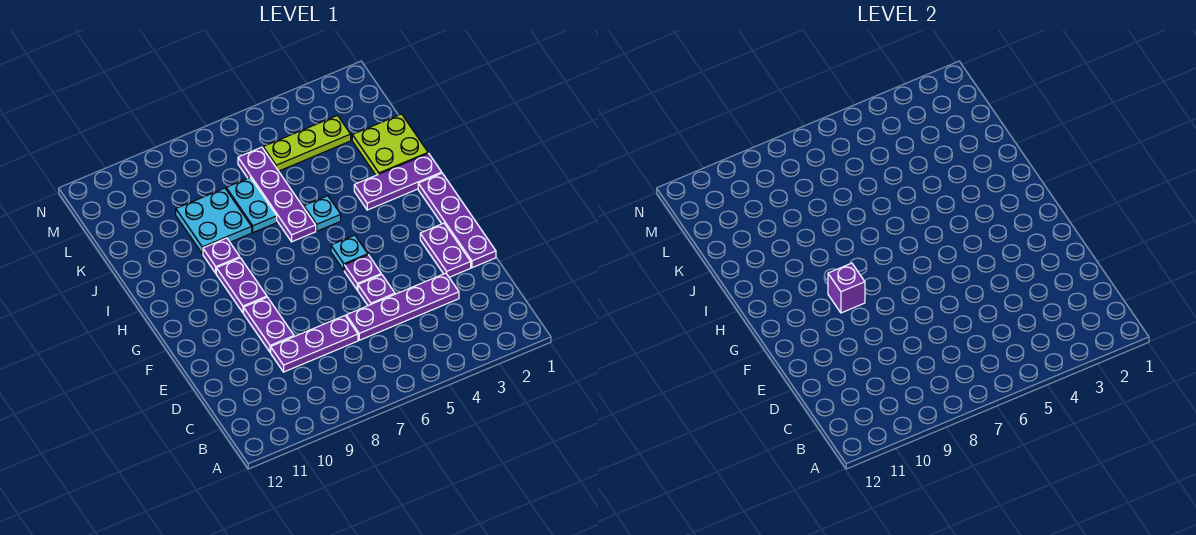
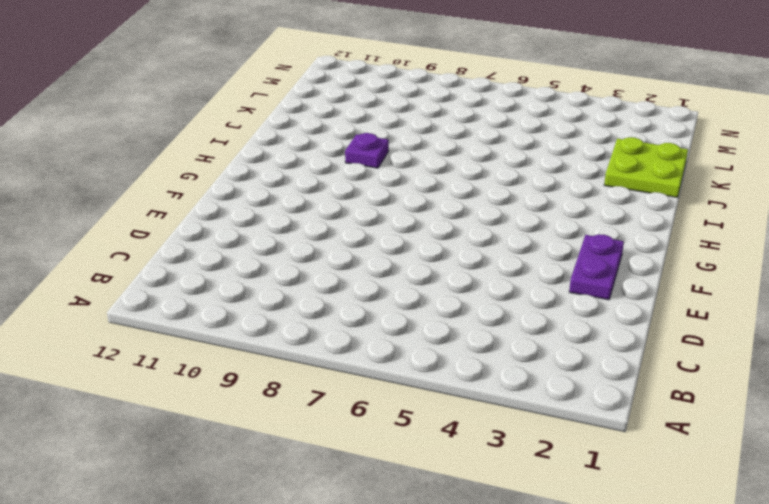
none -> purple plate D3:D6 level 1
none -> purple plate D7:D9 level 1
none -> purple plate E1:H1 level 1

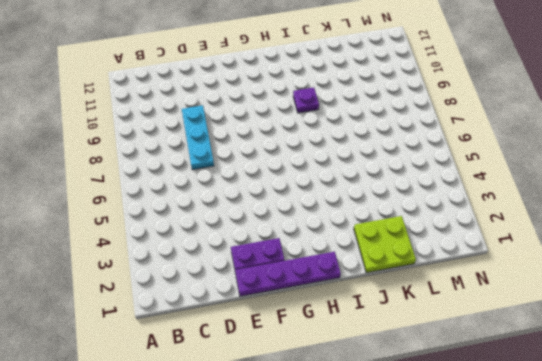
cyan plate D7:D9 level 1 -> purple plate D7:D9 level 1
none -> purple plate D3:D6 level 1
none -> purple plate E5 level 1
none -> purple plate E9:F9 level 1

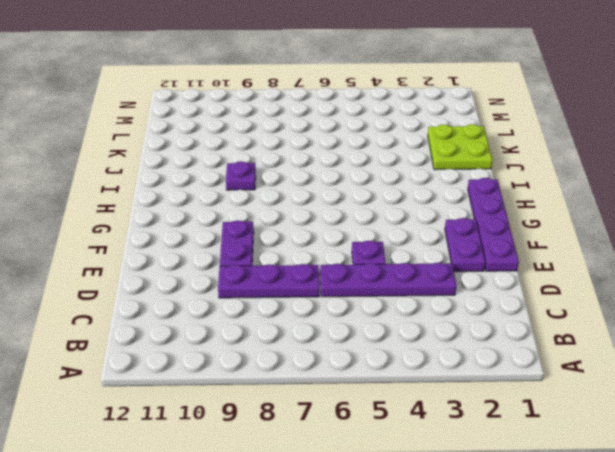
none -> purple plate F5 level 1
none -> cyan plate G5 level 1
none -> purple plate G9:H9 level 1

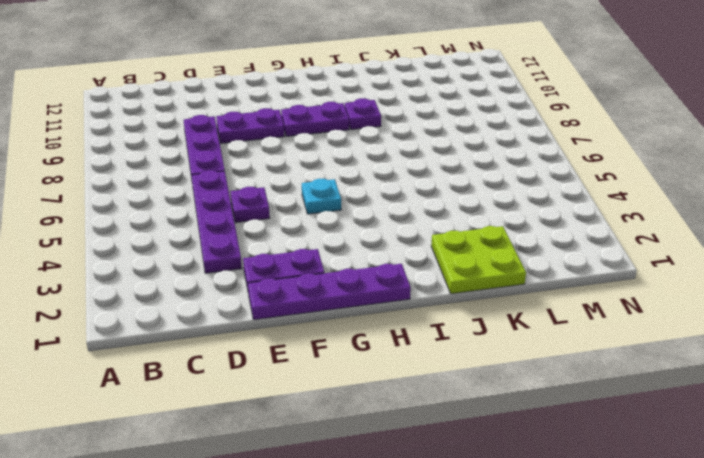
none -> purple plate F5 level 1
none -> purple plate I1:I3 level 1
none -> cyan plate I5 level 1

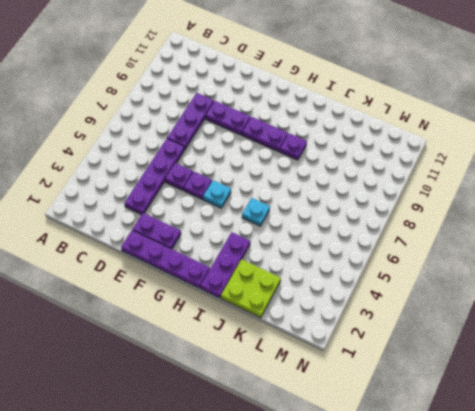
none -> purple plate I6:L6 level 1
none -> cyan plate J7:K7 level 1
none -> cyan plate J8:K9 level 1

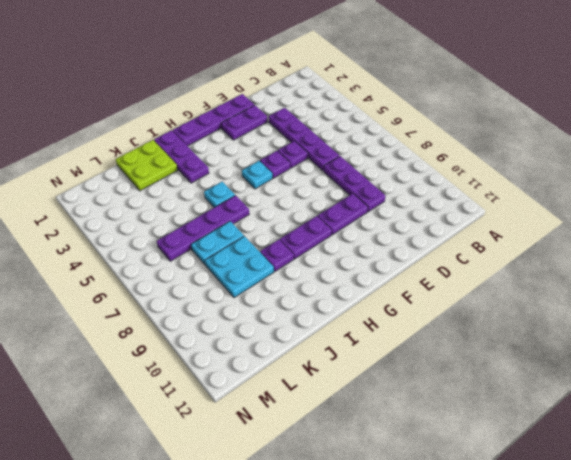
none -> lime plate L3:L5 level 1
none -> purple brick G9 level 2

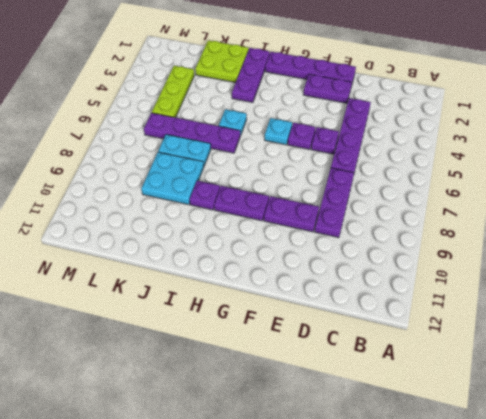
none -> purple brick G9 level 2

